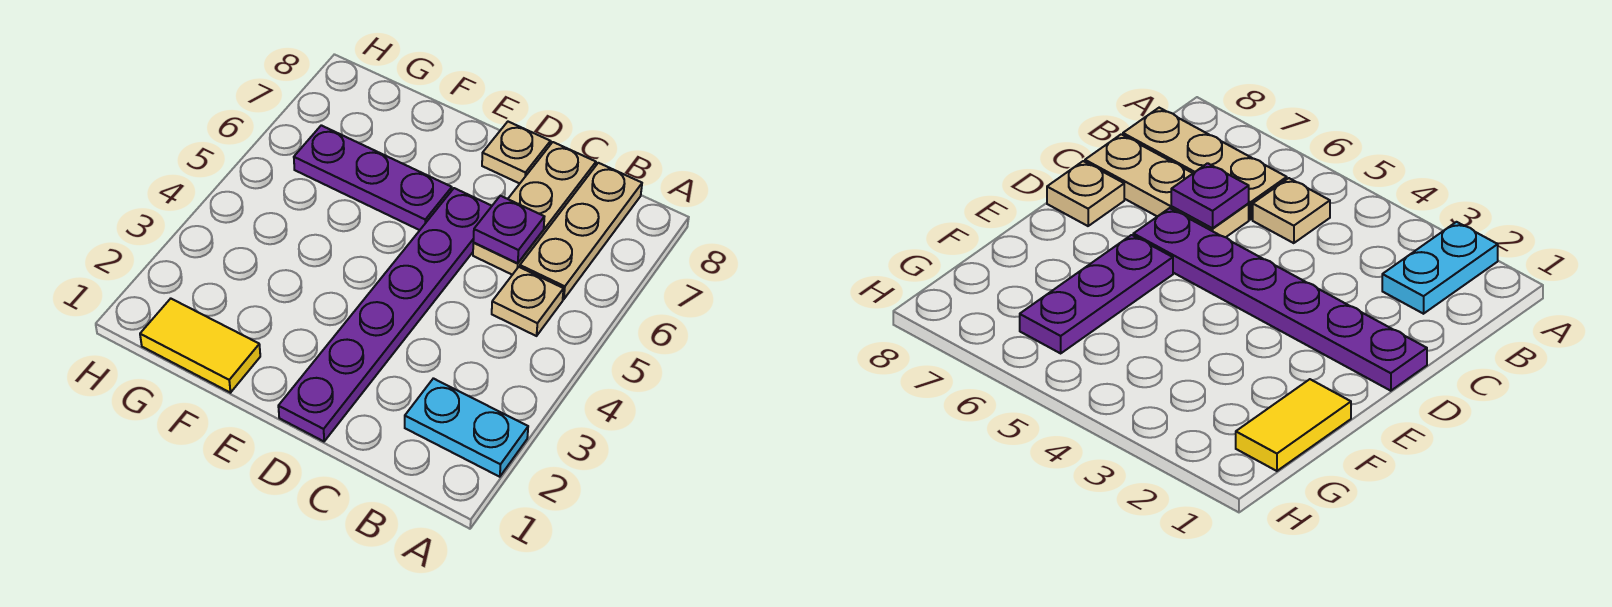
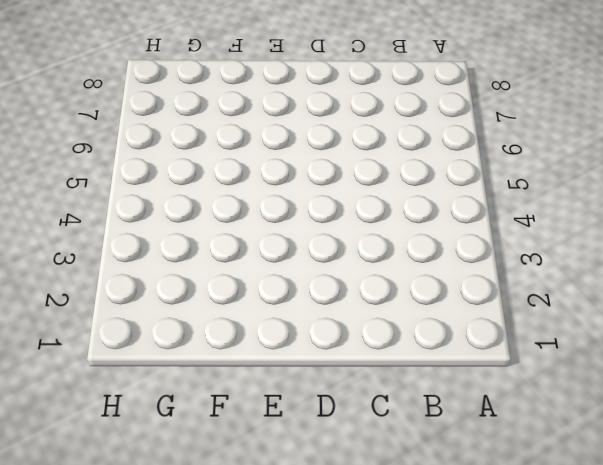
none -> cyan plate A2:B2 level 1
none -> tan plate B5 level 1

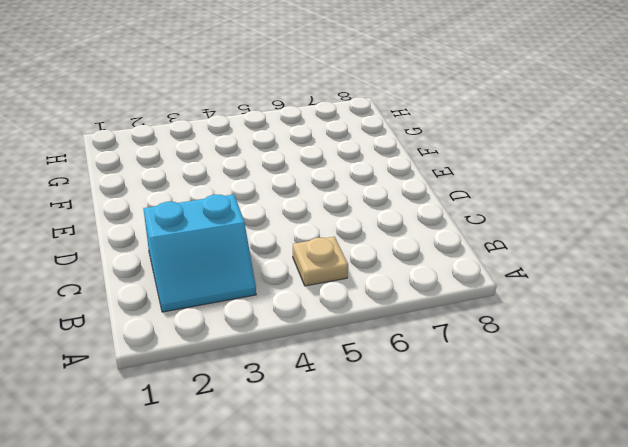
cyan slope B2:C3 level 1 top C -> cyan plate A2:B2 level 1
none -> tan plate B6:B8 level 1
none -> tan plate C6:C8 level 1

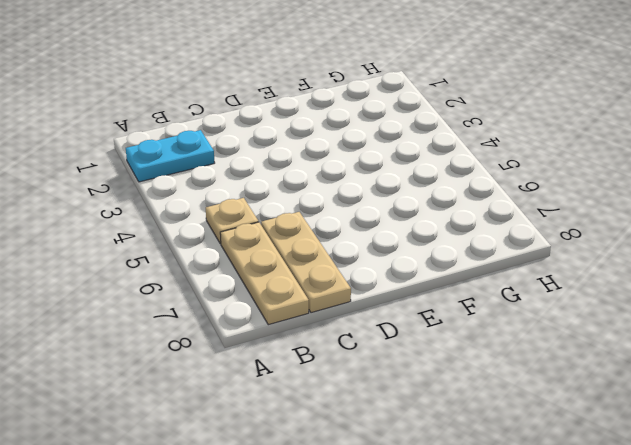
none -> purple plate D1:D6 level 1
none -> tan plate D8 level 1

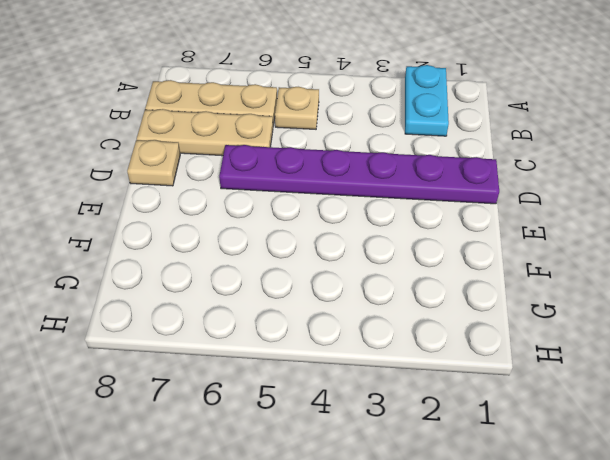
none -> purple plate E6:G6 level 1
none -> yellow tile F1:G1 level 1

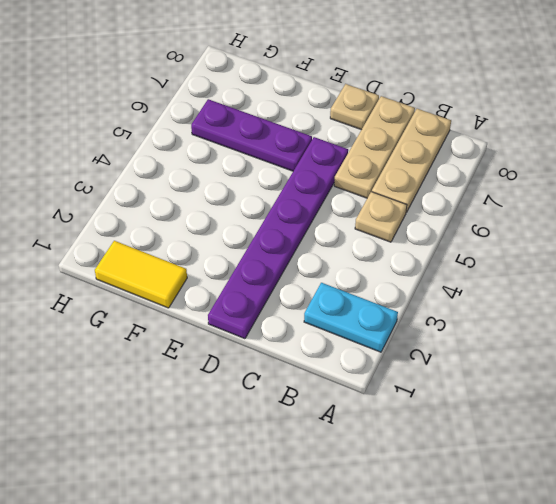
none -> purple plate C6 level 2

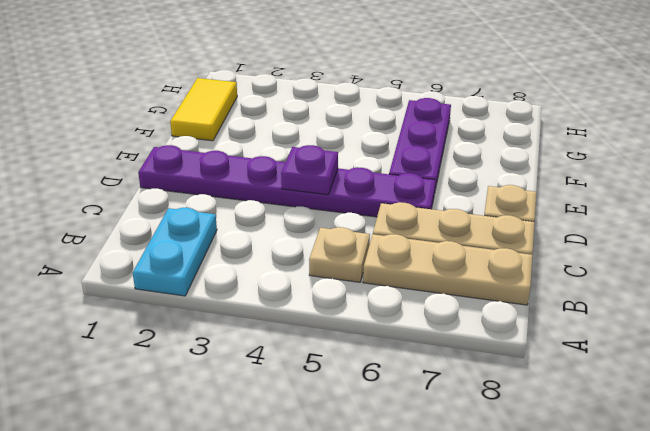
purple plate D4 level 2 -> purple plate C6 level 2

